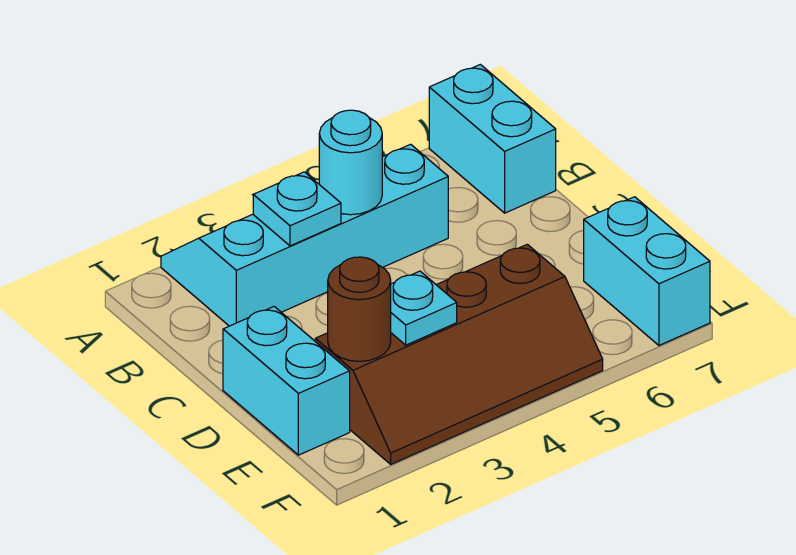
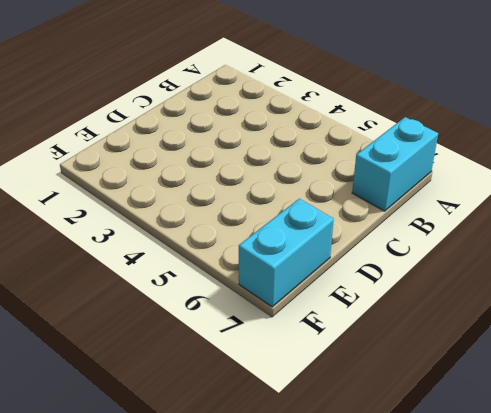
none -> cyan slope A2:B5 level 1 top B
none -> cyan brick D1:E1 level 1

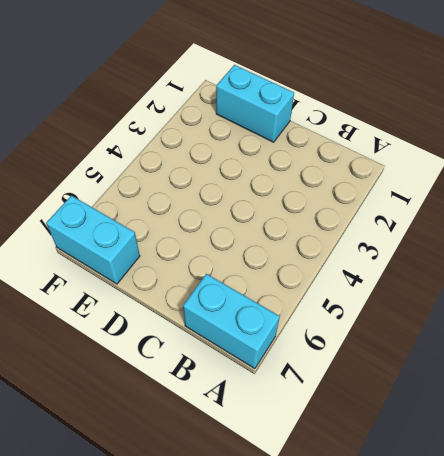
none -> cyan slope A2:B5 level 1 top B
none -> brown slope E2:F5 level 1 top E

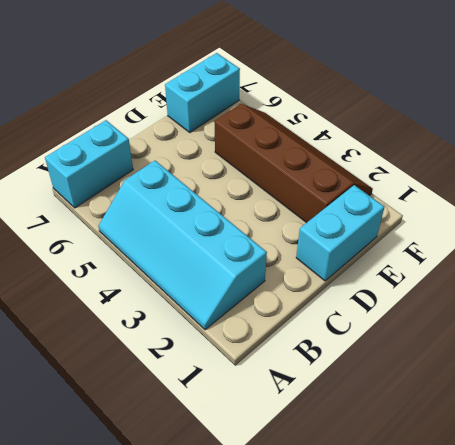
none -> cyan plate B3 level 2
none -> cyan round brick B4 level 2

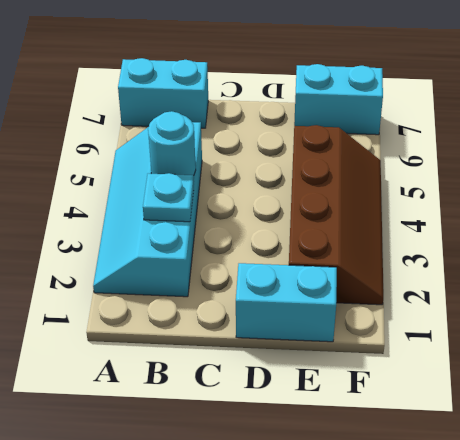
none -> brown round brick E2 level 2
none -> cyan plate E3 level 2

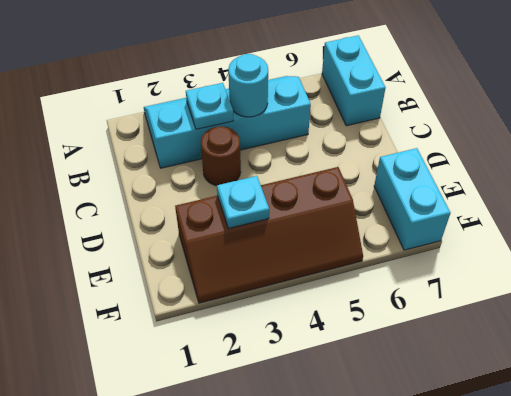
brown round brick C3 level 1 -> brown round brick E2 level 2
none -> cyan brick D1:E1 level 1

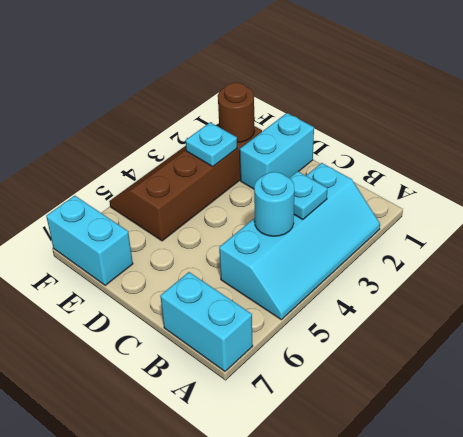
cyan brick D1:D2 level 1 -> cyan brick D1:E1 level 1

